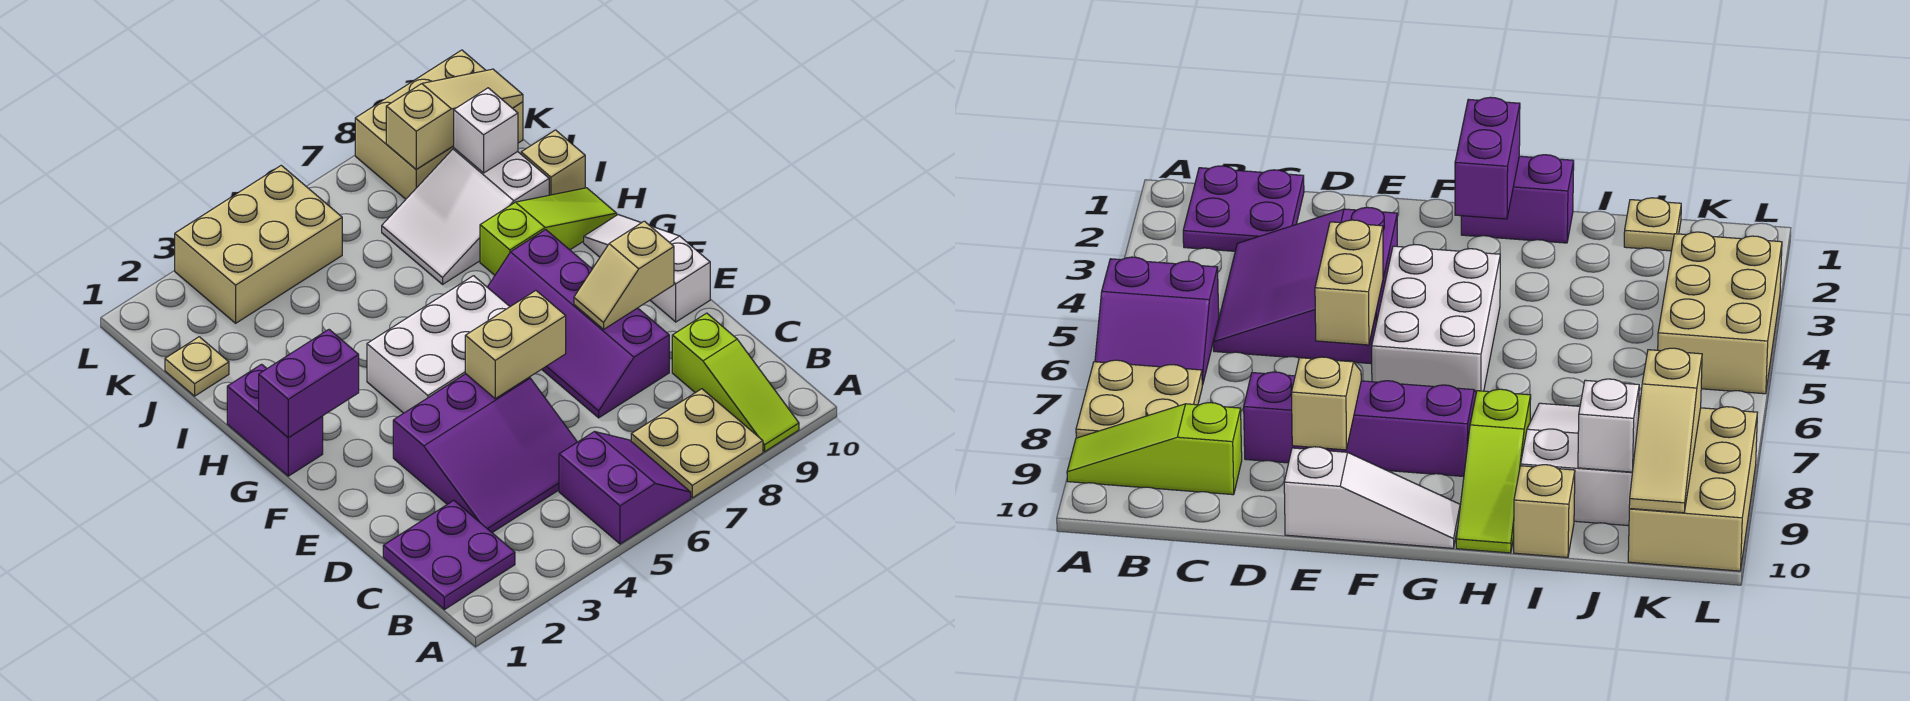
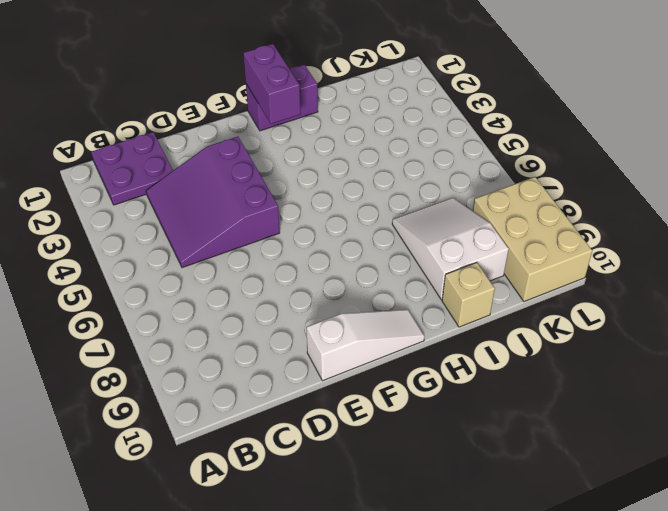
none -> purple slope A5:B6 level 1 top 5
none -> tan plate A7:B8 level 1
none -> lime slope A9:C9 level 1 top C

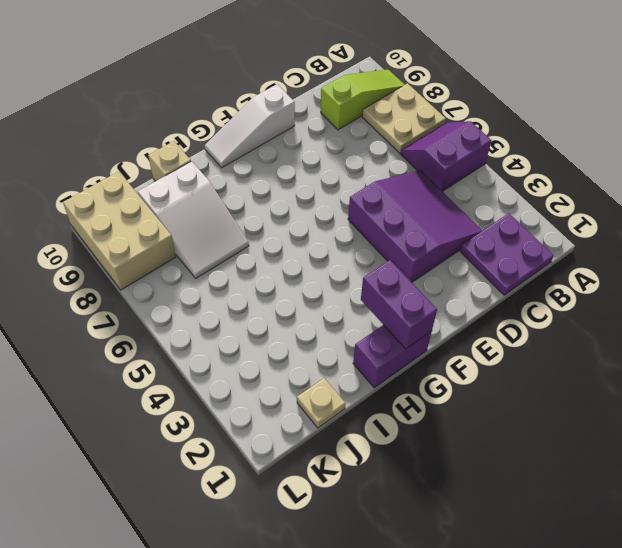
none -> purple slope D7:G8 level 1 top 8
none -> white brick F4:G6 level 1
none -> lime slope H8:H10 level 1 top 8

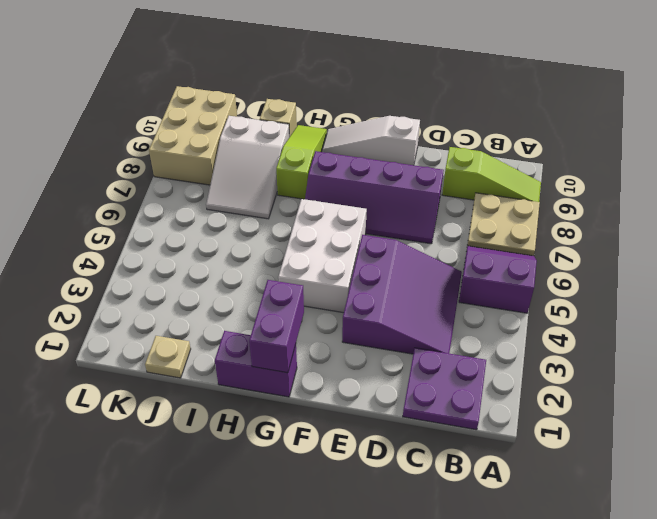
none -> tan brick K3:L5 level 1
none -> tan brick E5:E6 level 2
none -> tan slope E8:E9 level 2 top 9

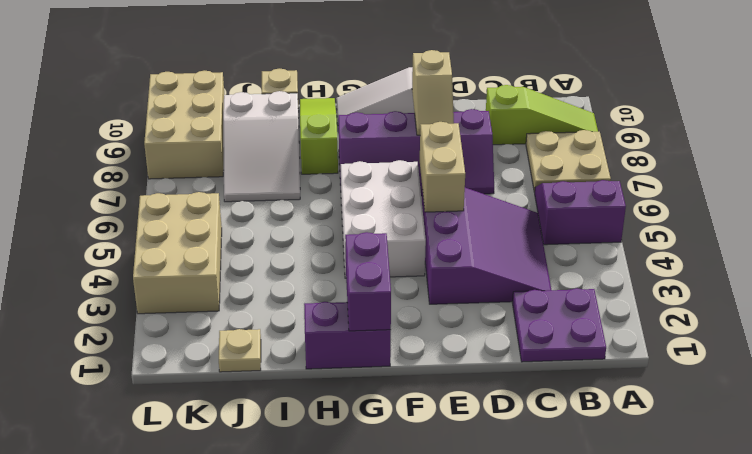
none -> white brick J9 level 2
none -> tan slope K8:K10 level 2 top 8

